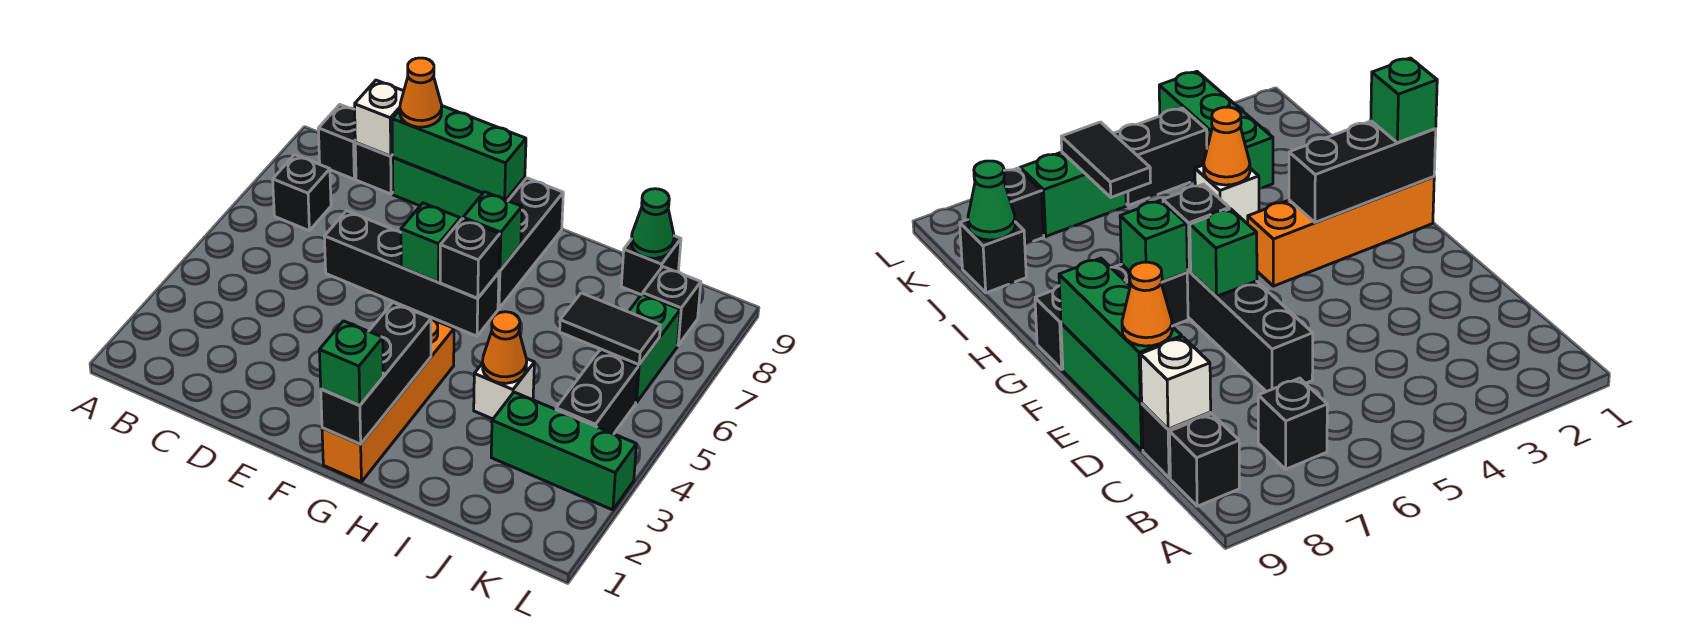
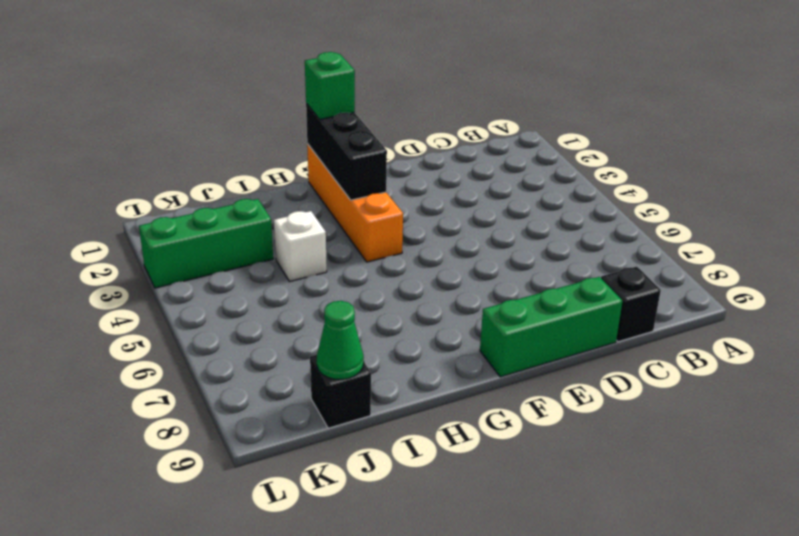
none -> black brick B7 level 1
none -> black brick B9 level 1
none -> black brick D6:G6 level 1

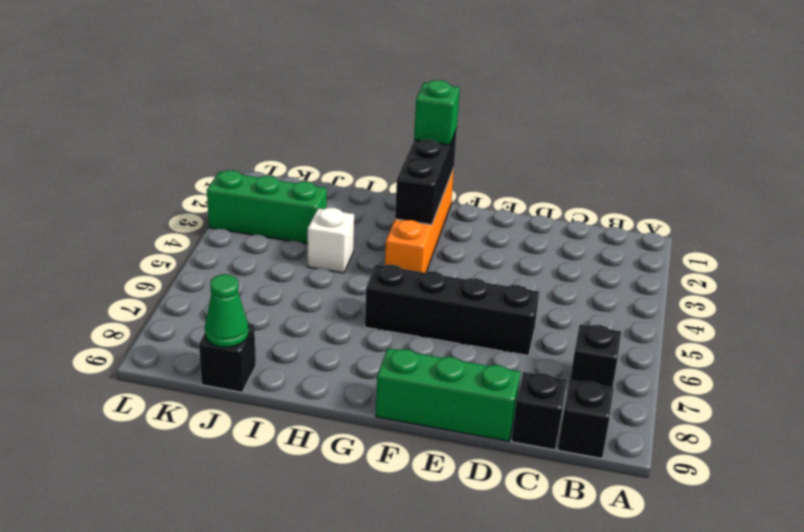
none -> black brick G7:G9 level 1
none -> black brick K4:K5 level 1
none -> green brick K6:K7 level 1

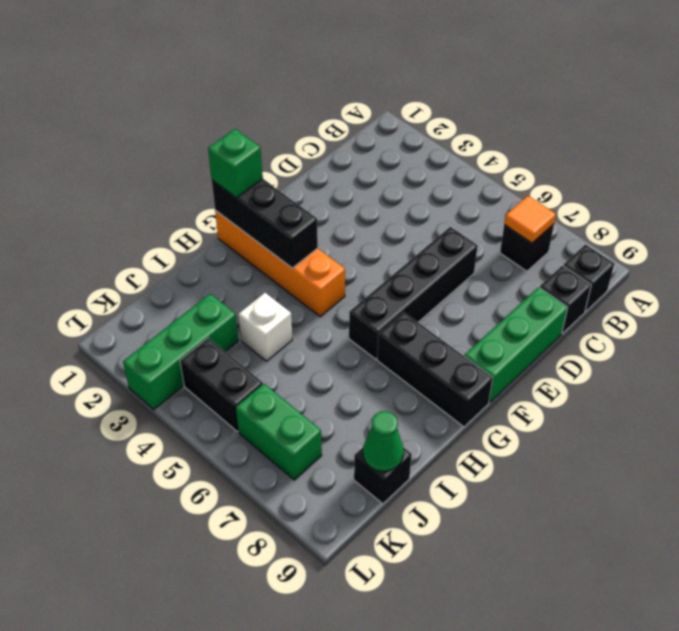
orange tile B7 level 2 -> none
none -> black brick K8 level 1
none -> white brick C9 level 2
none -> green brick D9:F9 level 2

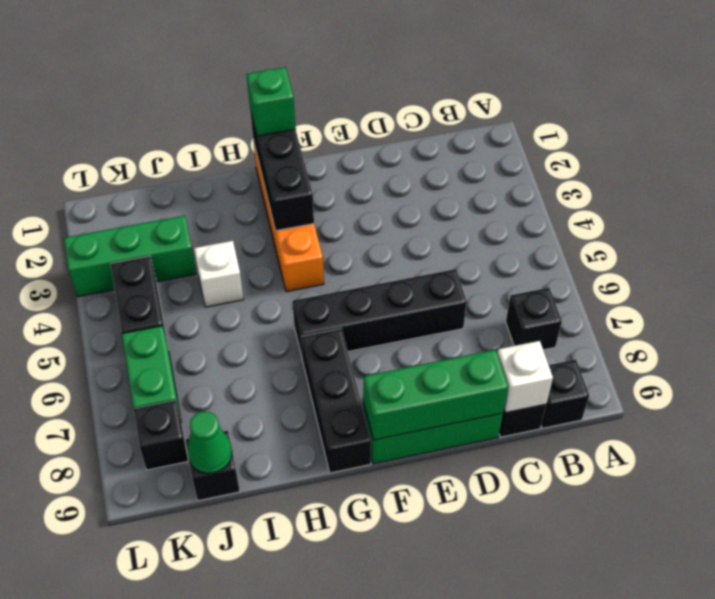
none -> green brick F6 level 2
none -> black brick G6 level 2
none -> green brick G7 level 2

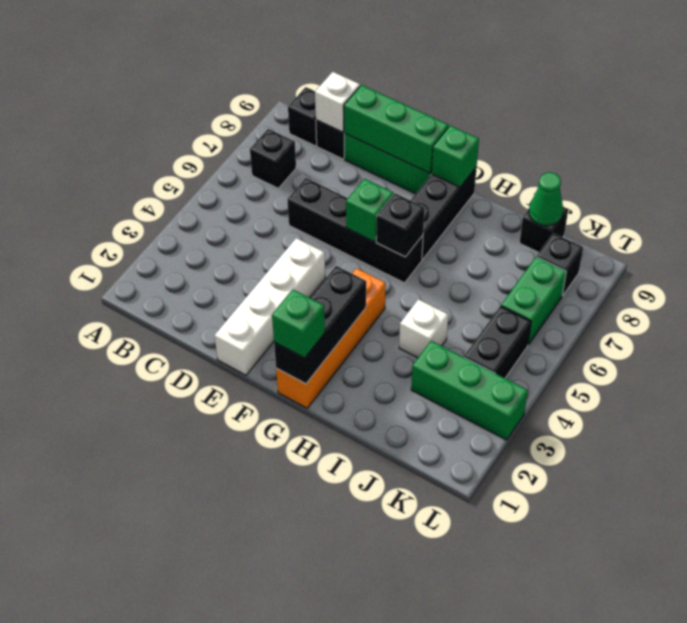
white brick E1:E4 level 1 -> none
green brick G9 level 2 -> green brick G7 level 2
none -> orange cone I4 level 2
none -> black tile J6:K6 level 2
none -> orange cone D9 level 3

